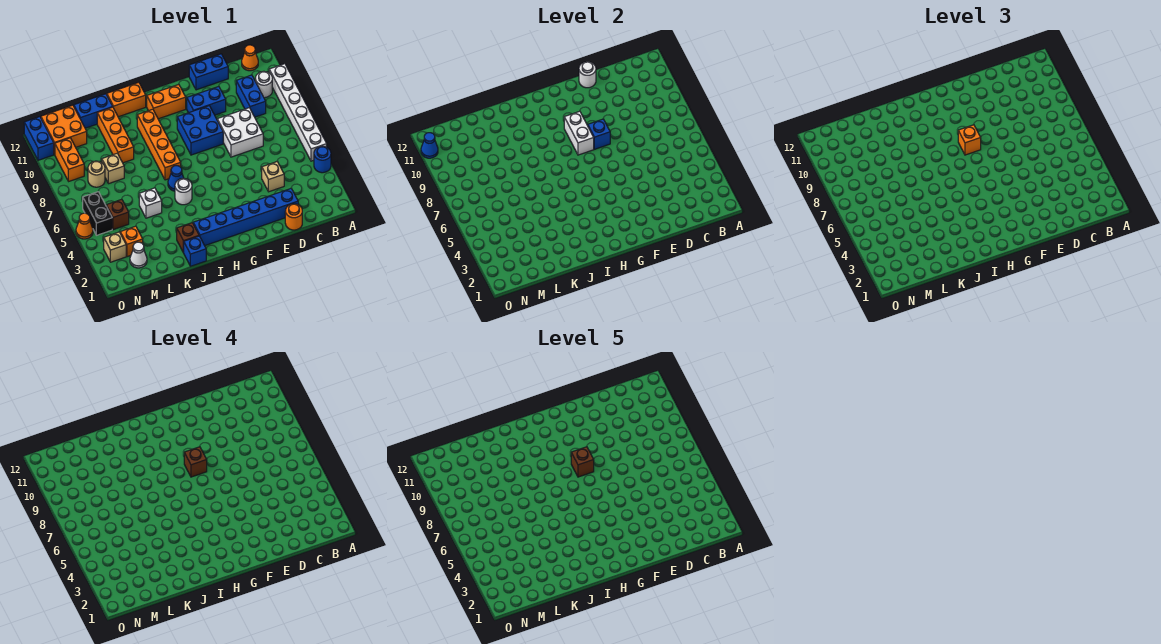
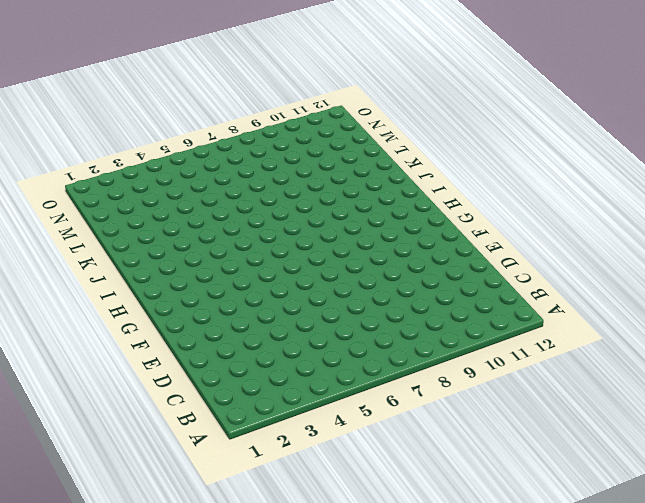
none -> blue round brick A4 level 1
none -> white brick A5:A10 level 1
none -> white round brick B10 level 1
none -> orange cone B12 level 1

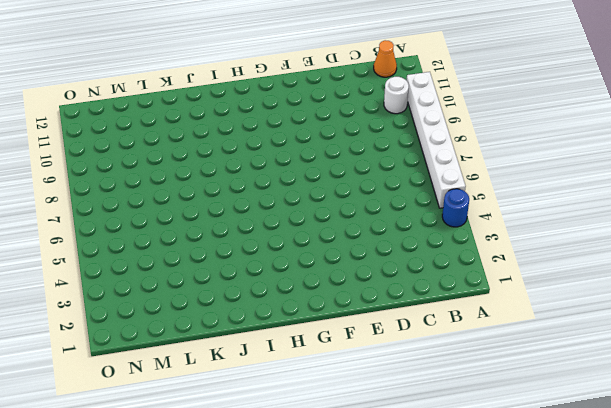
none -> blue brick C9:C10 level 1
none -> orange round brick D1 level 1
none -> blue brick D2:I2 level 1
none -> tan brick D4 level 1

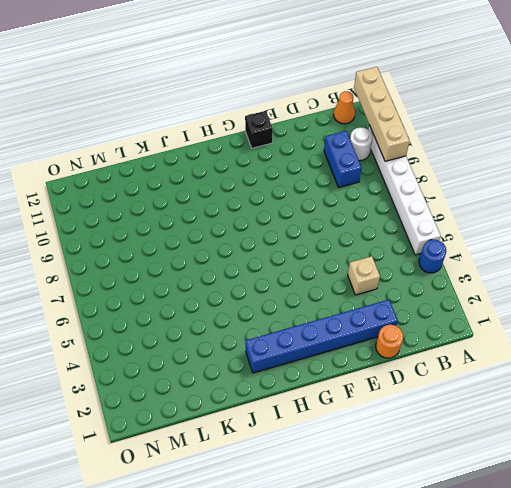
tan brick A9:A12 level 2 -> none
black brick F12 level 1 -> none
none -> white brick D7:E8 level 1
none -> blue brick D12:E12 level 1
none -> blue brick E10:F10 level 1
none -> blue brick F8:G9 level 1

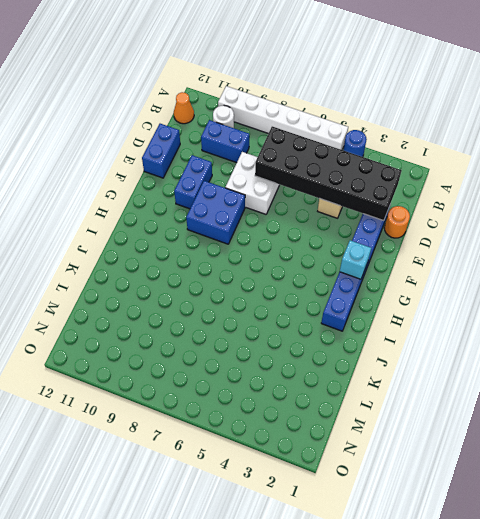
black brick C2:D7 level 2 -> none
cyan brick G2 level 2 -> none
none -> orange brick G11:H11 level 1
none -> white round brick I5 level 1
none -> blue cone I6 level 1
none -> orange brick I7:I10 level 1

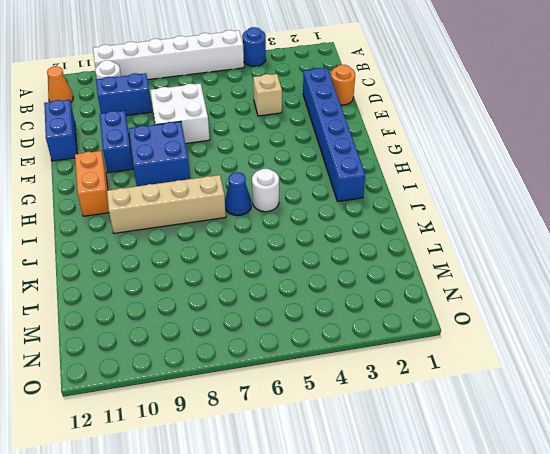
tan brick I7:I10 level 1 -> orange brick I7:I10 level 1
none -> orange brick I12:J12 level 1
none -> blue brick J1 level 1
none -> brown brick J2 level 1
none -> white brick K5 level 1

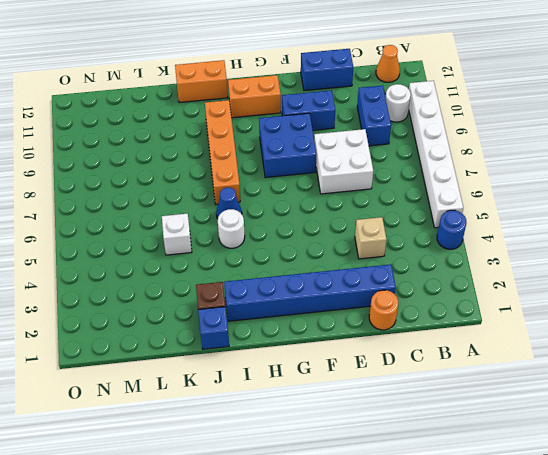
none -> orange brick K9:K11 level 1
none -> blue brick K12:L12 level 1
none -> tan brick L8 level 1
none -> white cone M2 level 1

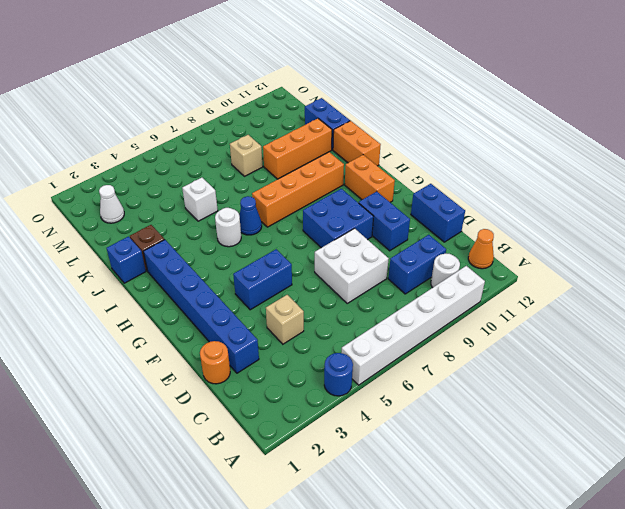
blue brick F4:F5 level 1 -> blue brick O11:O12 level 1
none -> orange brick M3 level 1
none -> brown brick M5 level 1
none -> tan round brick M8 level 1
none -> orange brick M11:N12 level 1

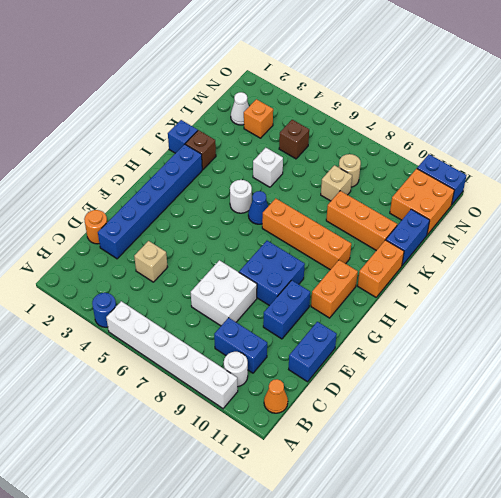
none -> tan brick N3 level 1
none -> black brick N5:N6 level 1
none -> orange brick N9:N10 level 1
none -> orange cone O5 level 1

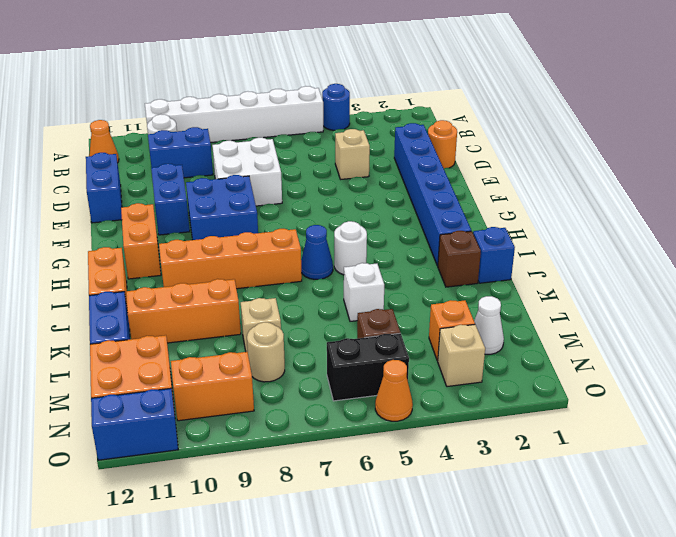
none -> white round brick E12 level 2
none -> blue brick F8 level 2
none -> white brick G8:G9 level 2
none -> blue cone O11 level 2

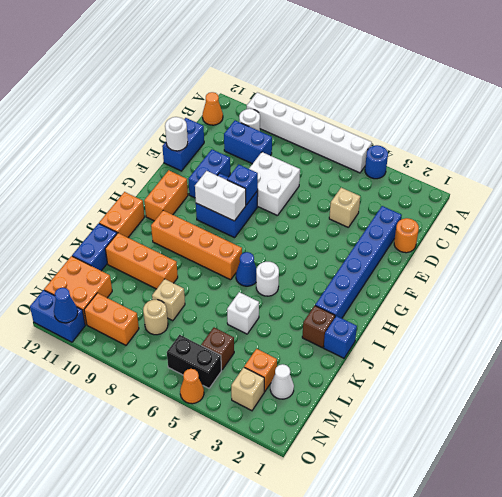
none -> orange brick G8 level 3
none -> brown brick G8 level 4
none -> brown brick G8 level 5

